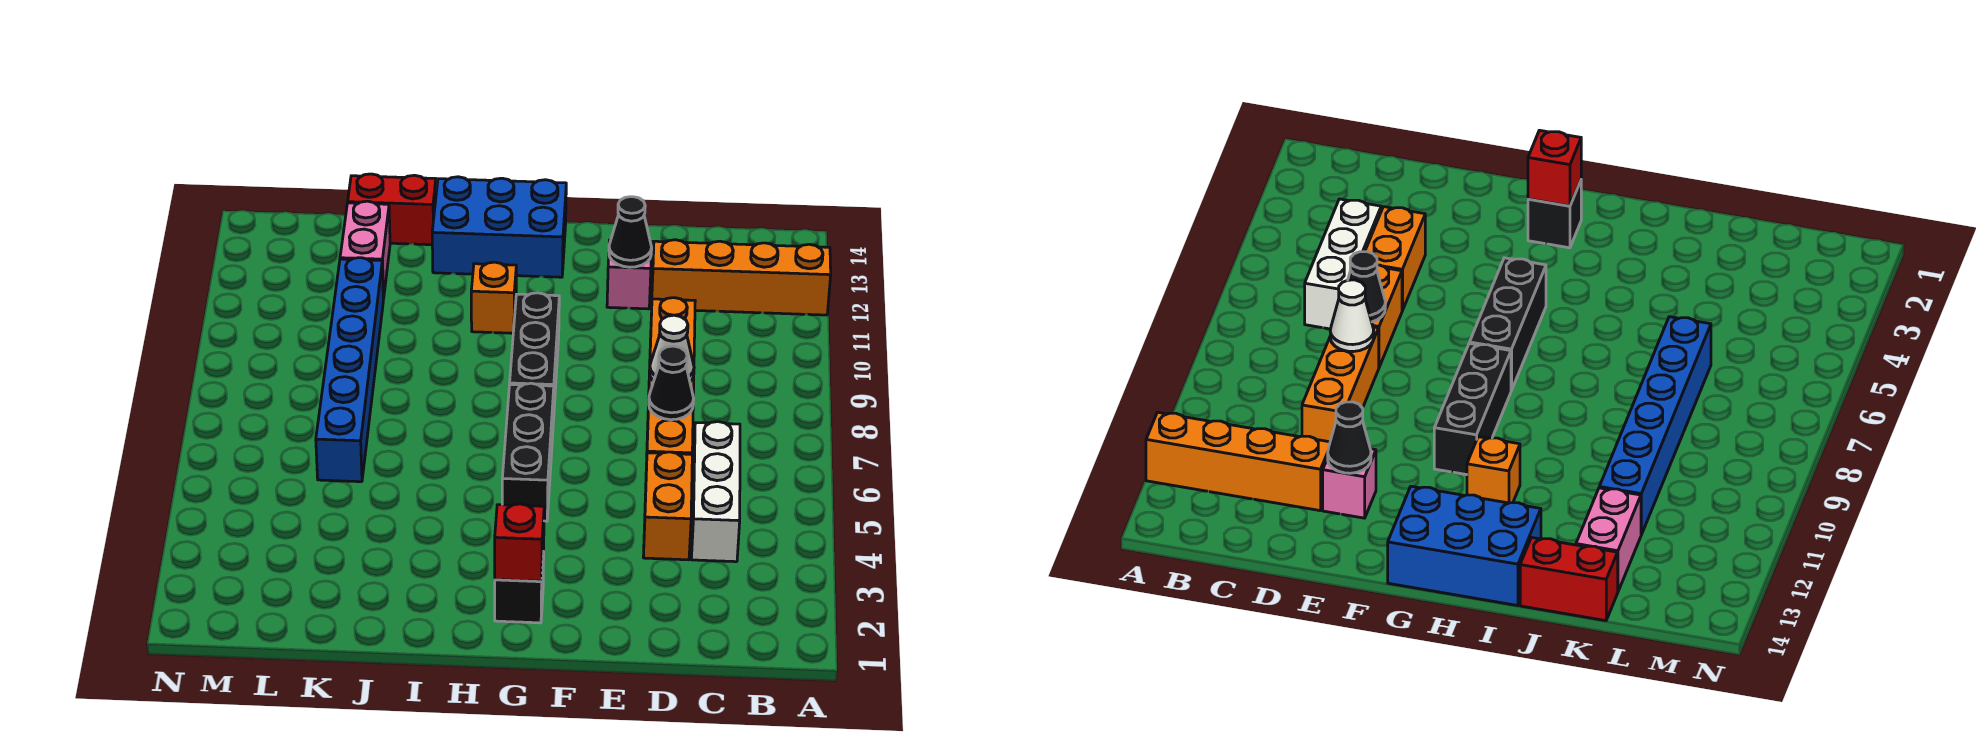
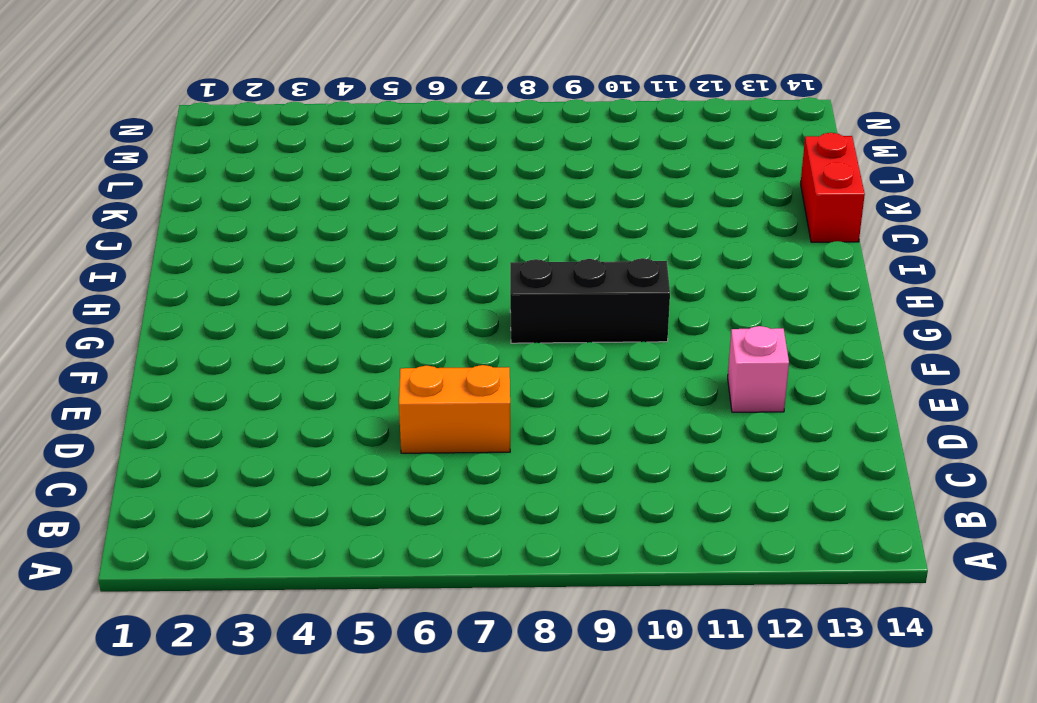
none -> orange brick A12:D12 level 1
none -> white brick C4:C6 level 1
none -> orange brick D4:D5 level 1

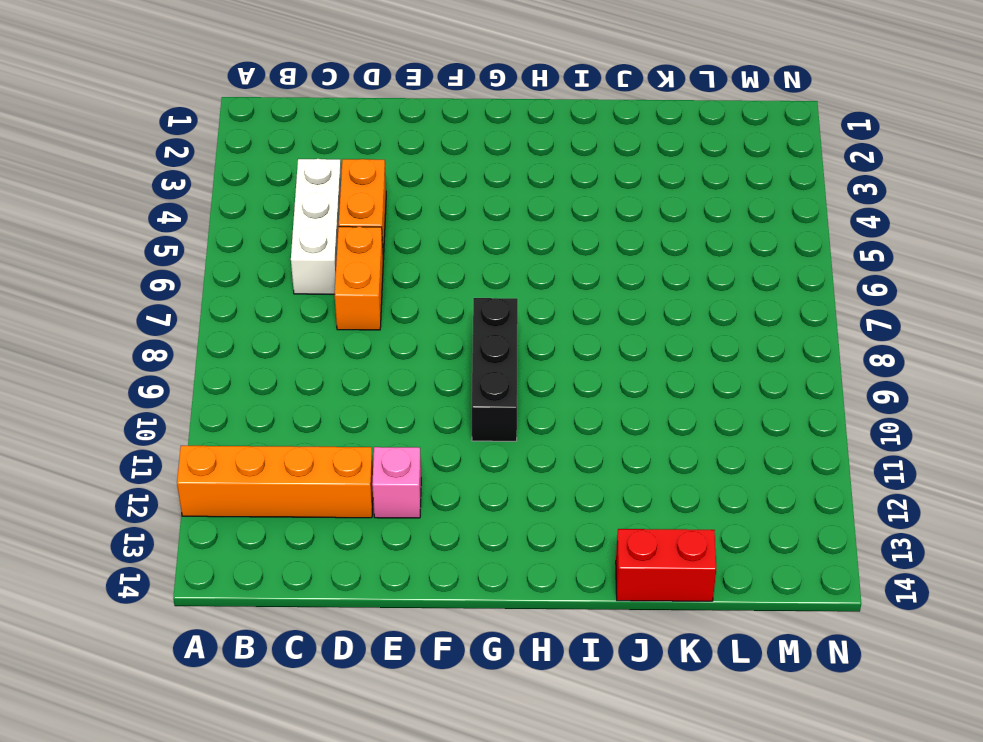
none -> orange brick D8:D10 level 1
none -> black brick G2 level 1
none -> black brick G5:G7 level 1

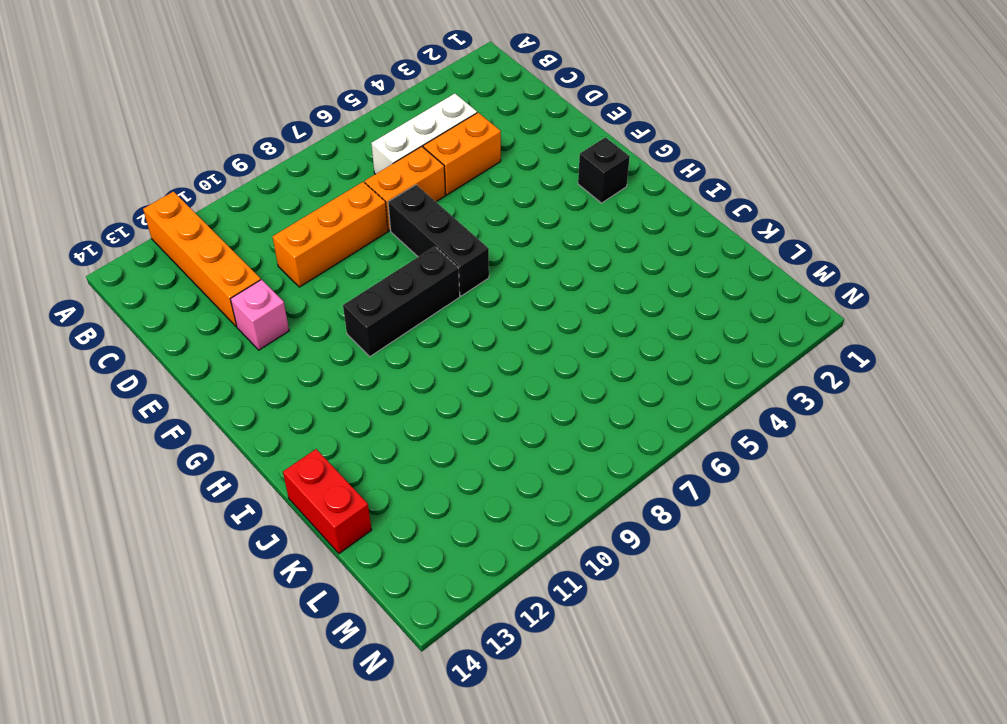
black brick E7:G7 level 1 -> black brick G5:G7 level 1
none -> blue brick G13:I14 level 1
none -> orange brick H11 level 1
none -> blue brick K6:K11 level 1

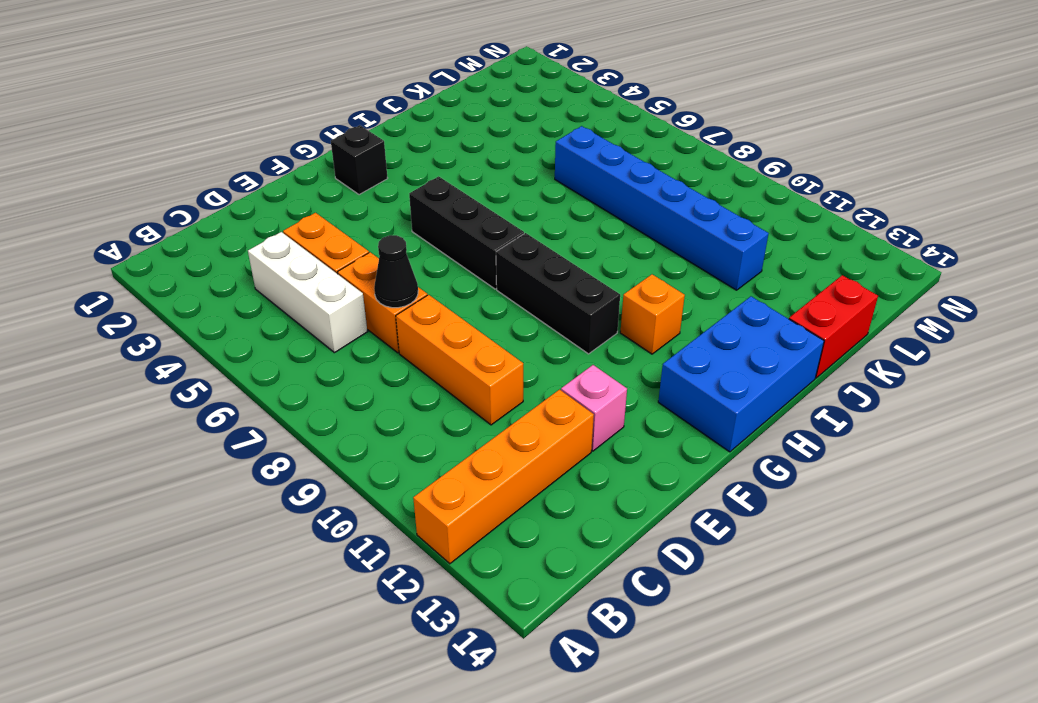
none -> pink brick K12:K13 level 1
none -> white cone D8 level 2
none -> black cone E12 level 2

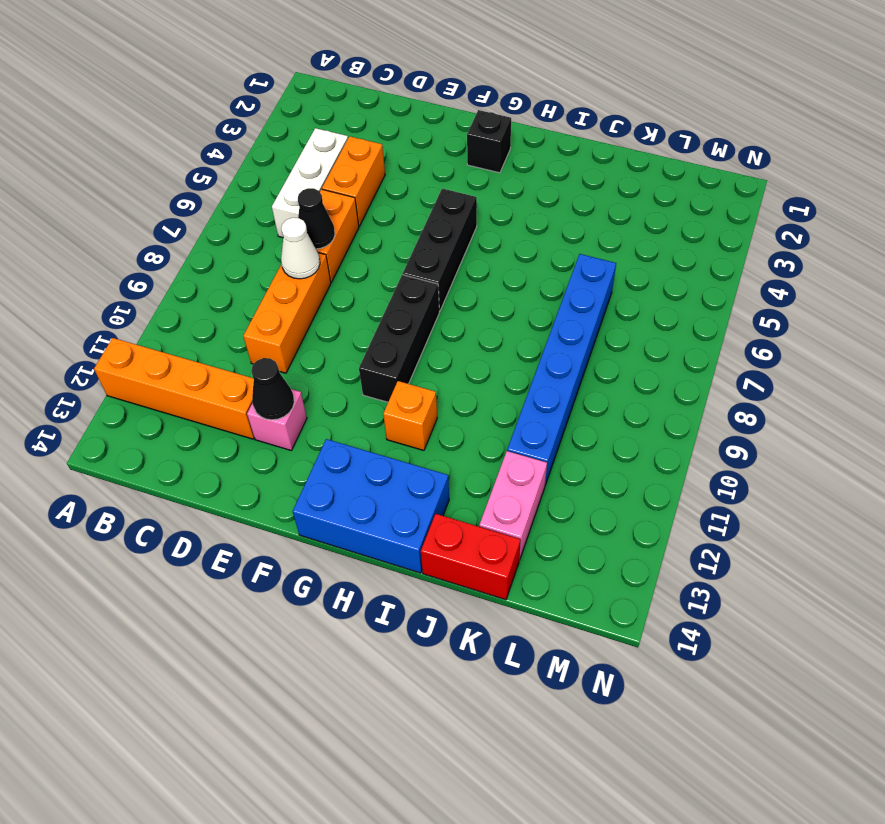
none -> red brick G2 level 2

